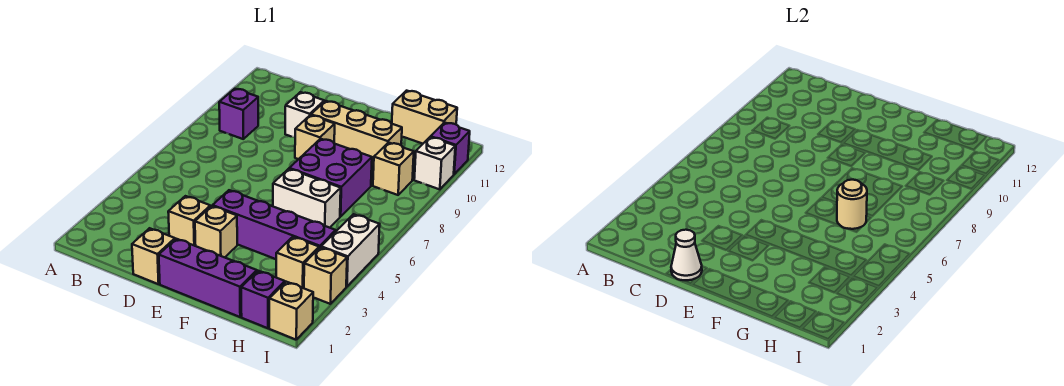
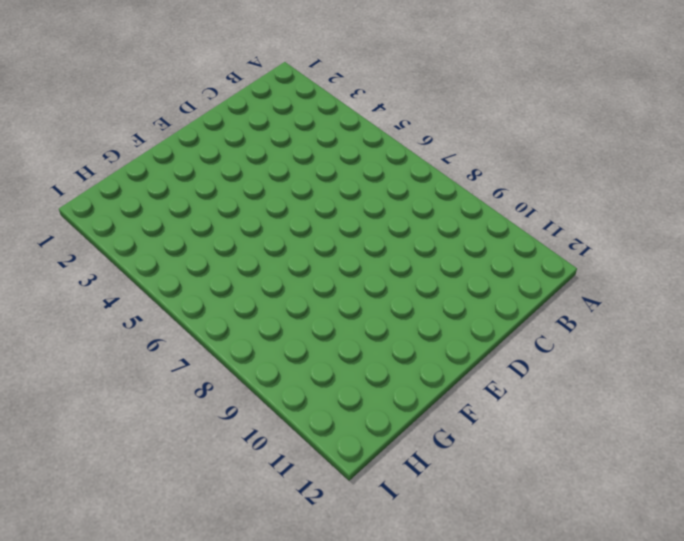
none -> purple brick B9 level 1
none -> tan brick D1 level 1
none -> tan brick D3 level 1

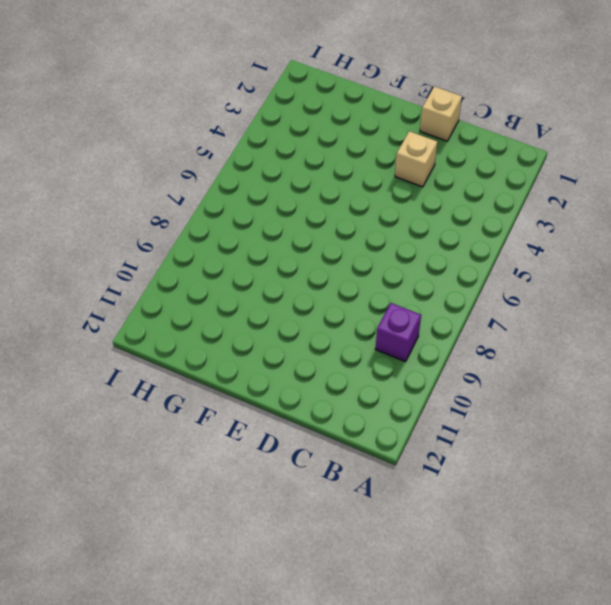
none -> white brick D10 level 1
none -> purple brick E1:G1 level 1
none -> tan brick E3 level 1

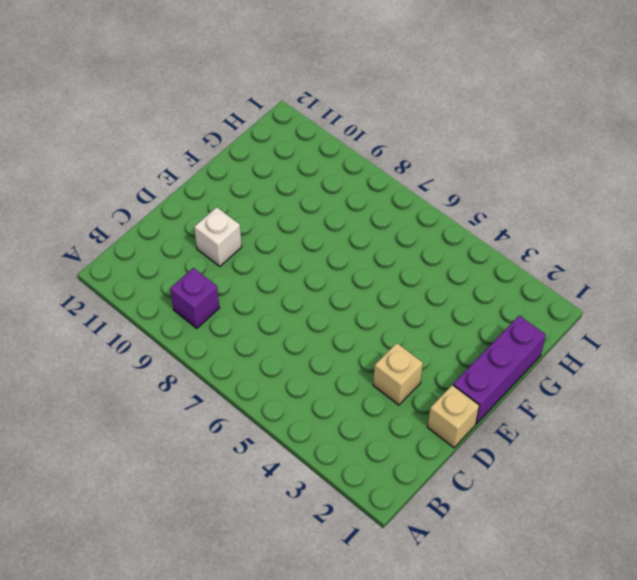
none -> tan brick E3 level 1
none -> purple brick E4:H4 level 1
none -> tan brick E9 level 1

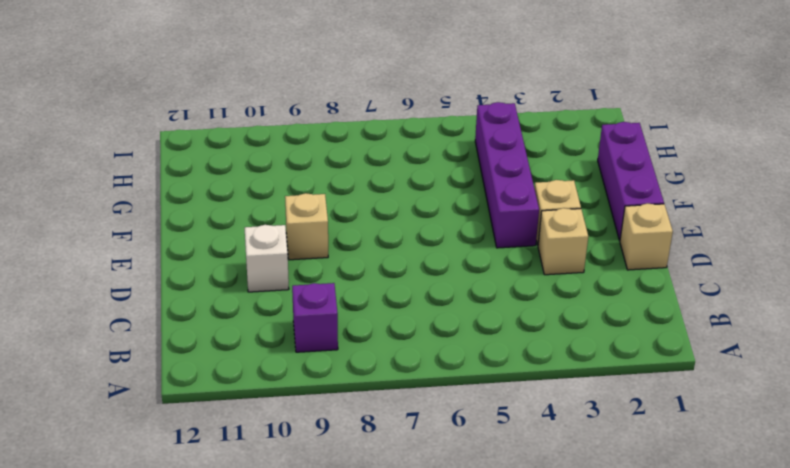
none -> tan brick E10:G10 level 1
none -> white brick F6:G6 level 1
none -> purple brick F7:G8 level 1

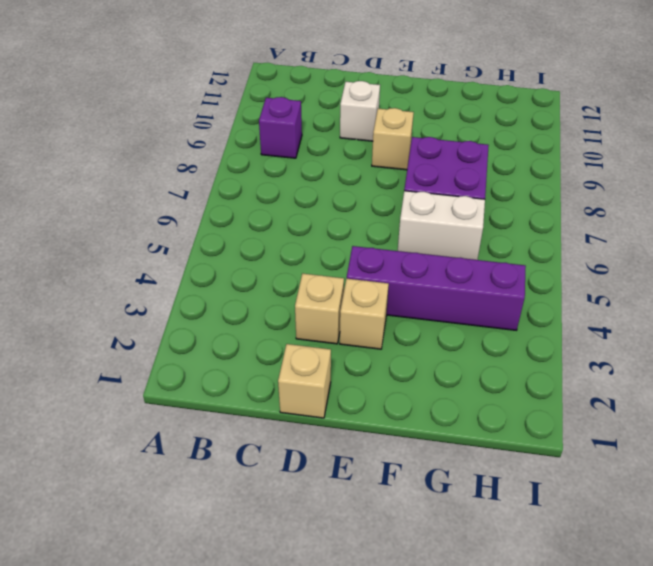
none -> purple brick E1:G1 level 1
none -> tan brick E10:G10 level 1
none -> tan brick G12:H12 level 1

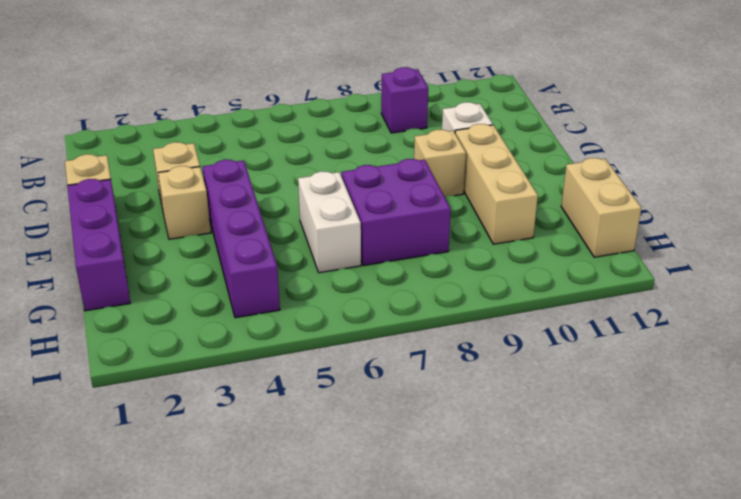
none -> purple brick H1 level 1
none -> tan brick H3 level 1
none -> tan brick H9 level 1

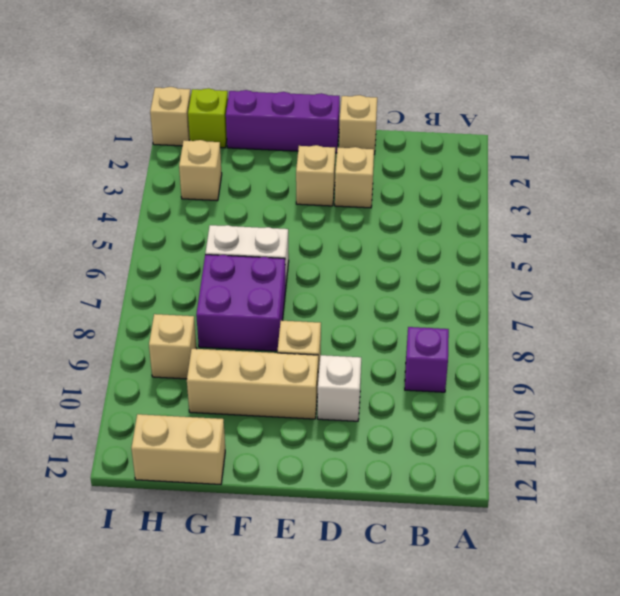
lime brick H1 level 1 -> purple brick H1 level 1
none -> purple brick E4:H4 level 1
none -> tan brick I3 level 1
none -> white brick I4:I5 level 1

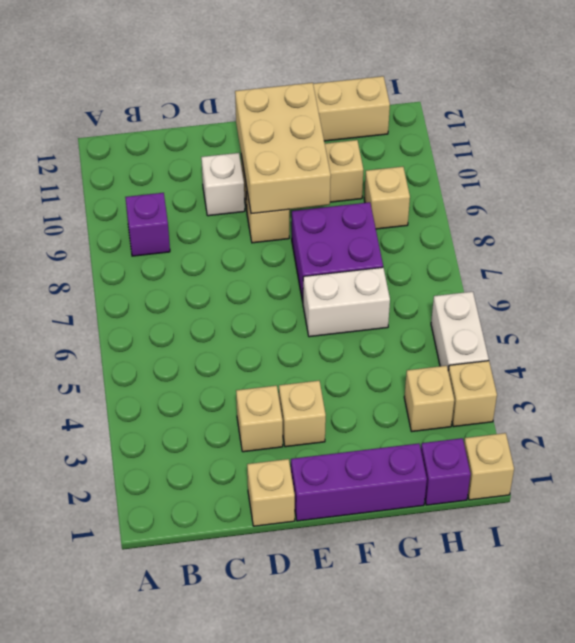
tan brick E9:F11 level 2 -> none
none -> purple brick E4:H4 level 1
none -> white brick I10 level 1
none -> purple brick I11 level 1

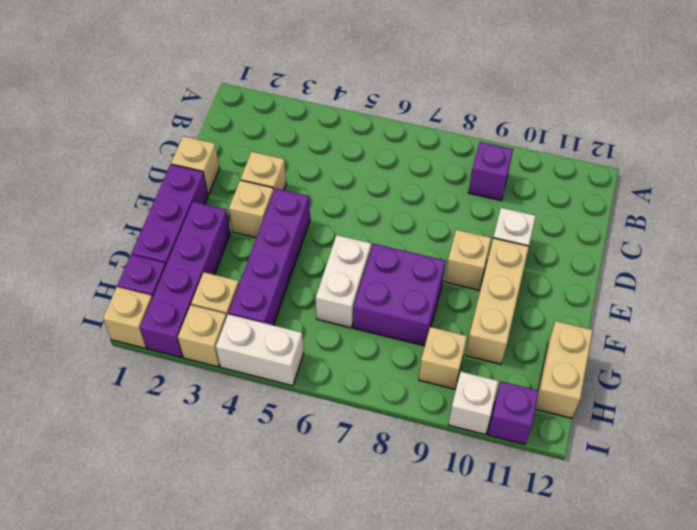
purple brick F2:I2 level 1 -> none
none -> white cone D1 level 2
none -> tan round brick G6 level 2

